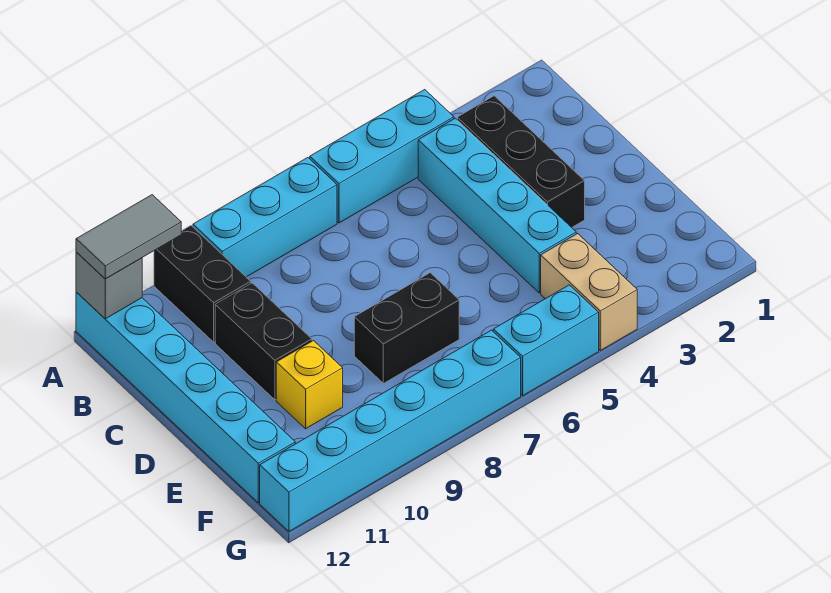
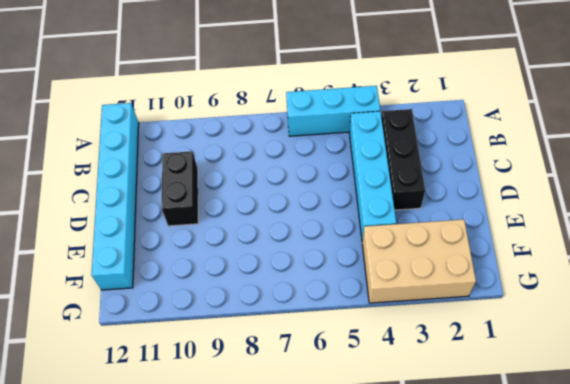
tan brick F2:G4 level 1 -> tan brick F4:G4 level 1
none -> cyan brick A7:A9 level 1
none -> black brick A10:B10 level 1
none -> black brick E7:E8 level 1

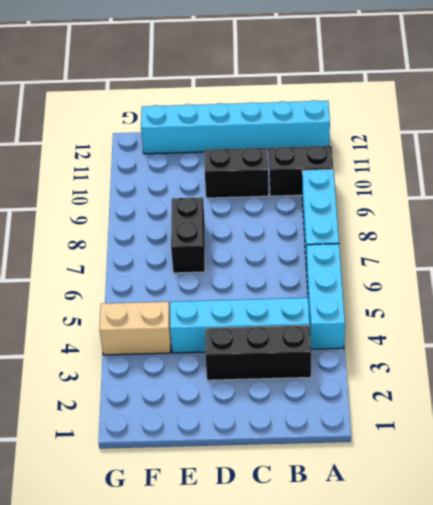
none -> yellow brick E10 level 1
none -> cyan brick G5:G6 level 1
none -> cyan brick G7:G12 level 1

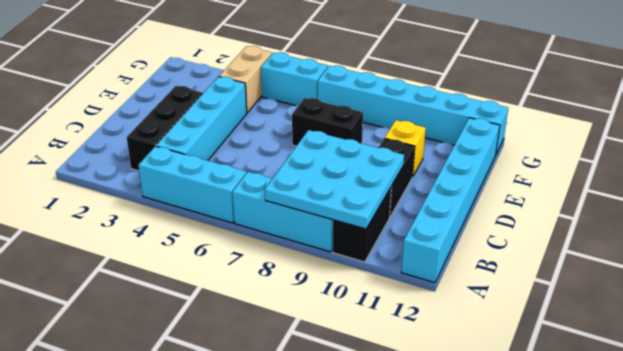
cyan plate A8:C10 level 2 -> none
none -> grey brick A12 level 2
none -> grey tile A11:A12 level 3

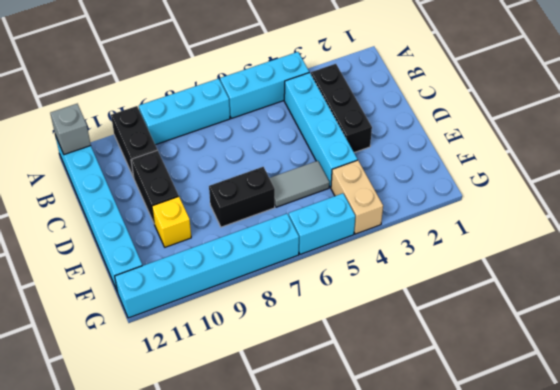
grey tile E5:E6 level 1 -> grey tile A11:A12 level 3

